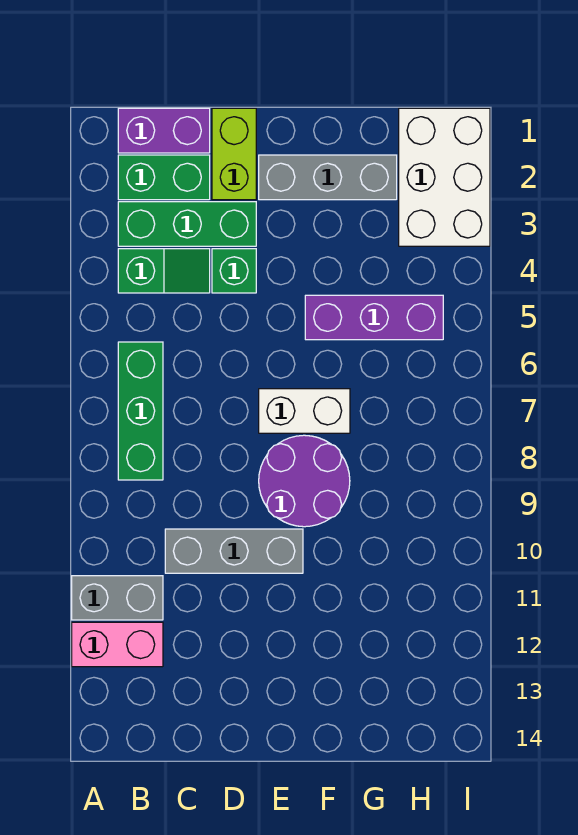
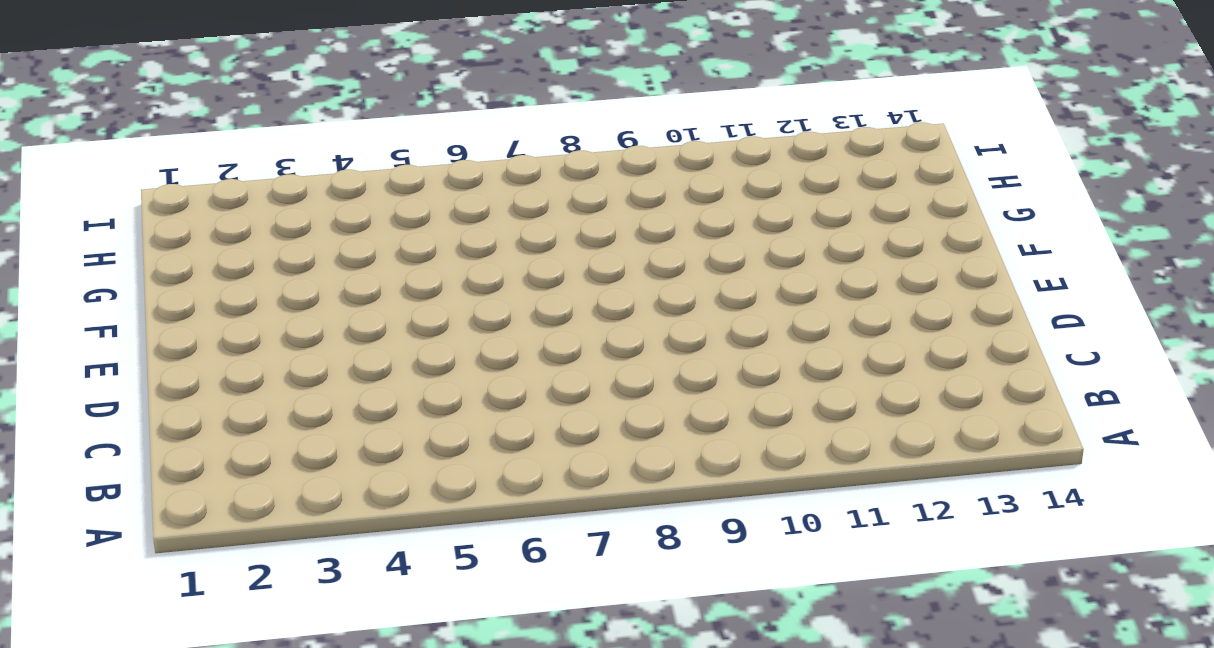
none -> grey brick A11:B11 level 1
none -> pink brick A12:B12 level 1
none -> purple brick B1:C1 level 1

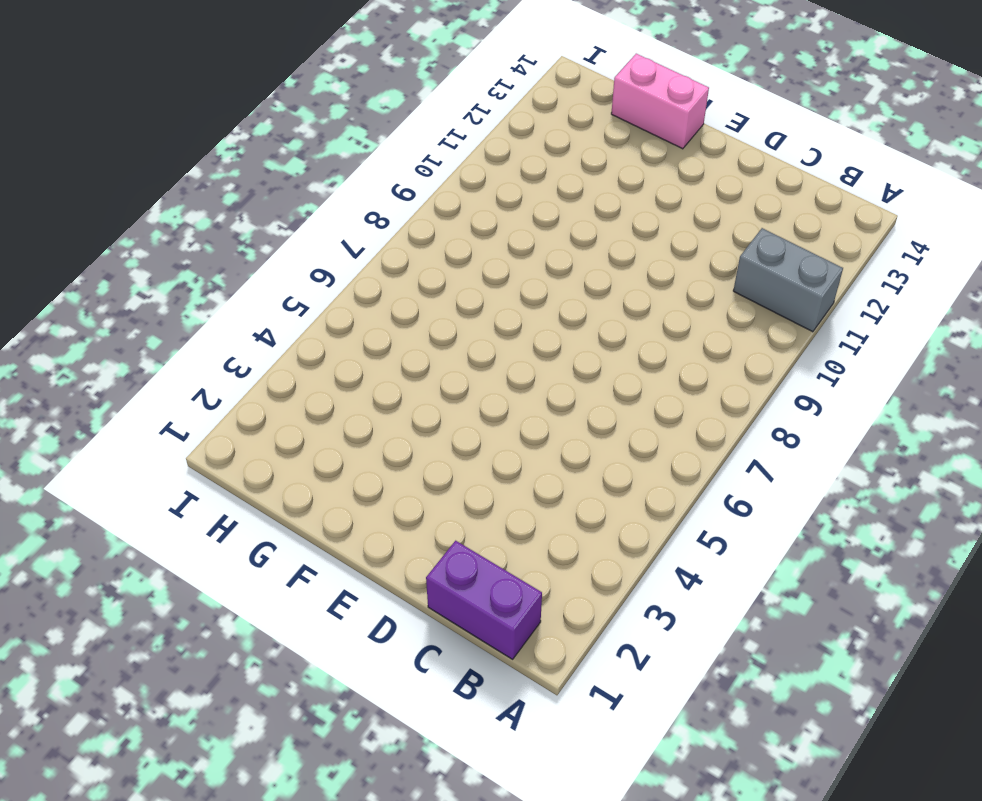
pink brick F14:G14 level 1 -> pink brick A12:B12 level 1
none -> green brick B2:C2 level 1
none -> green brick B3:D3 level 1
none -> green slope B4:C4 level 1 top B

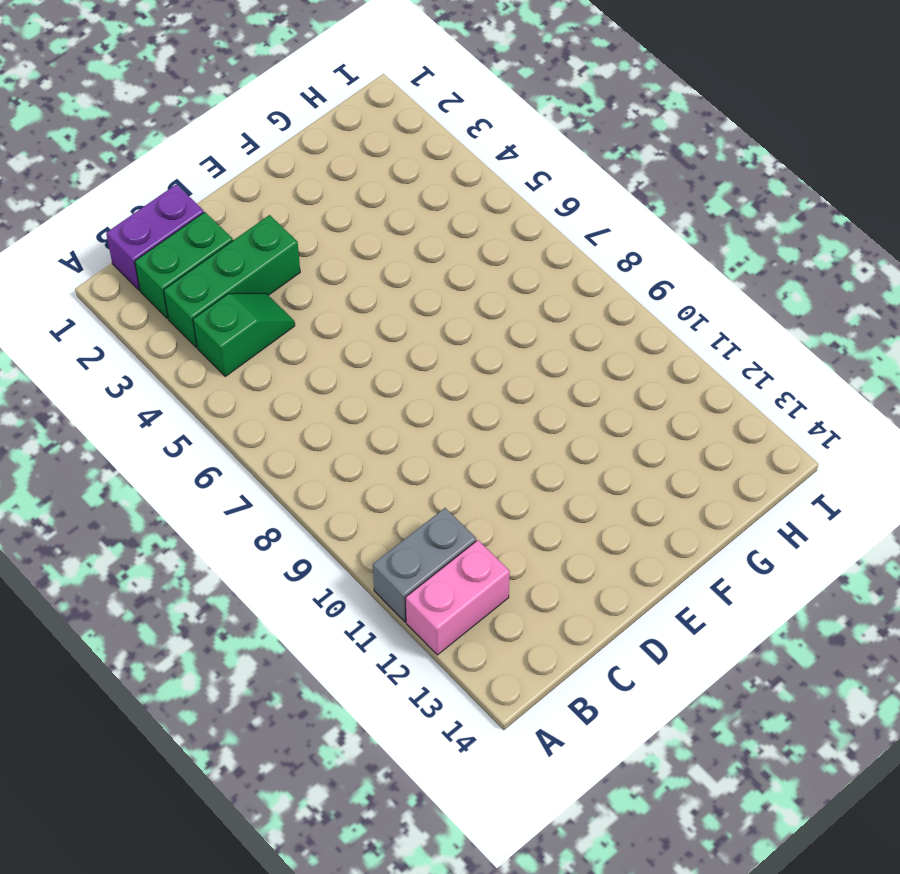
none -> green brick B6:B8 level 1
none -> grey brick C10:E10 level 1
none -> lime brick D1:D2 level 1

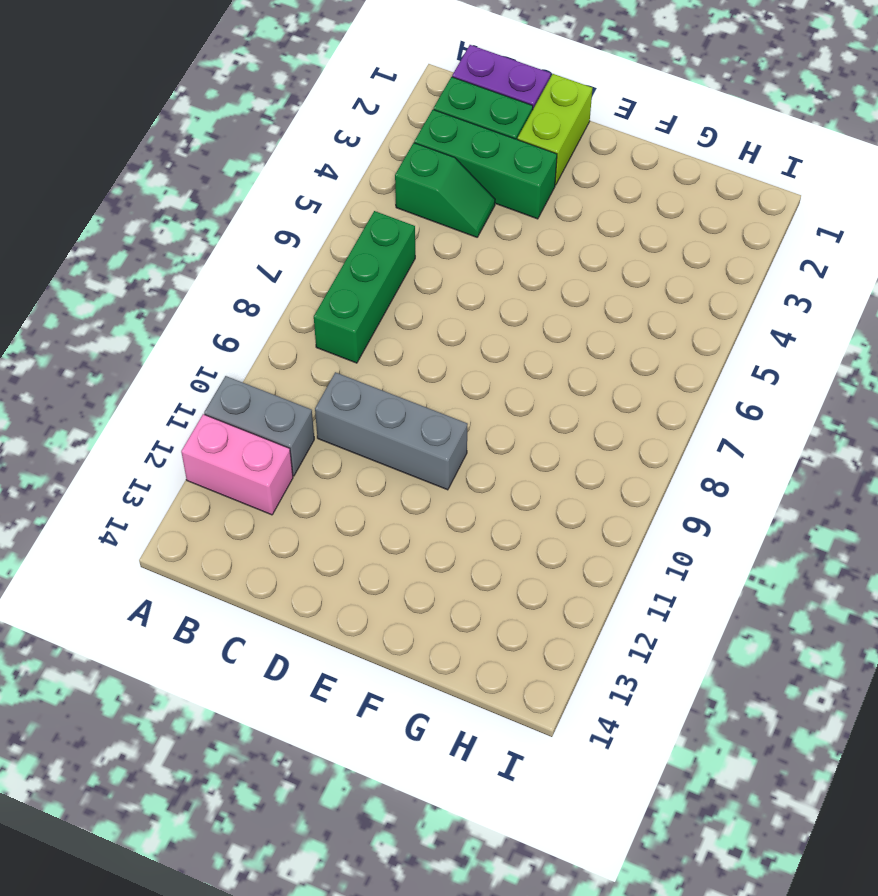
none -> green brick D4 level 1
none -> grey brick E2:G2 level 1
none -> white brick E7:F7 level 1

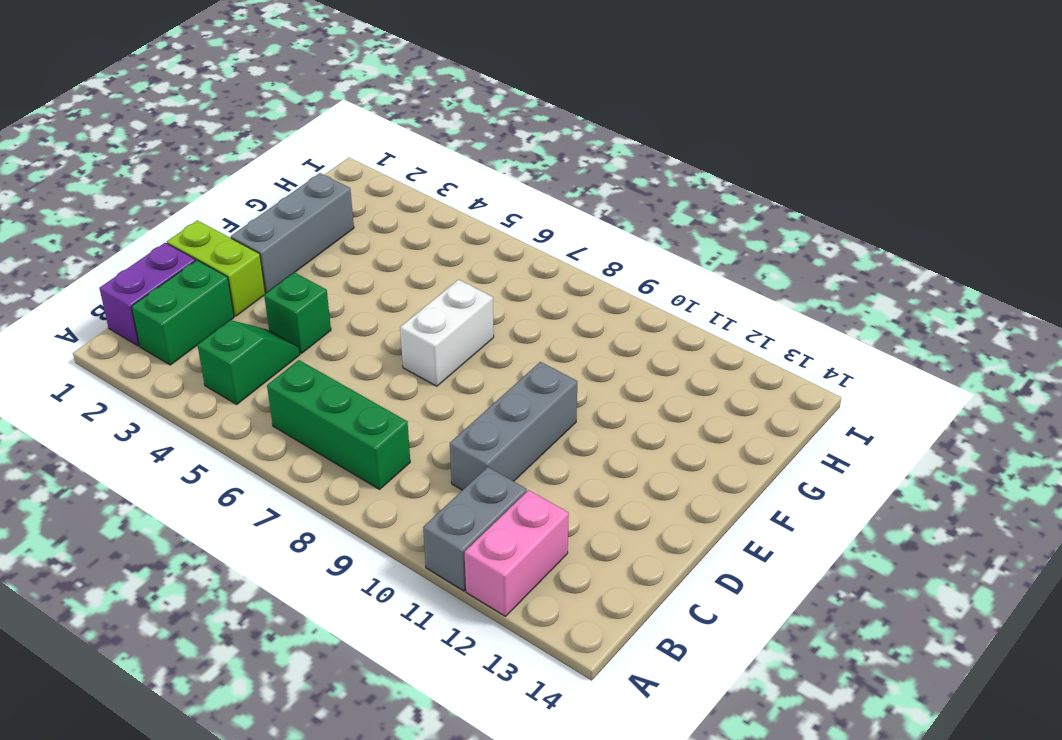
none -> green brick B3:D3 level 1
none -> purple round brick E8:F9 level 1
none -> purple brick F5:H5 level 1

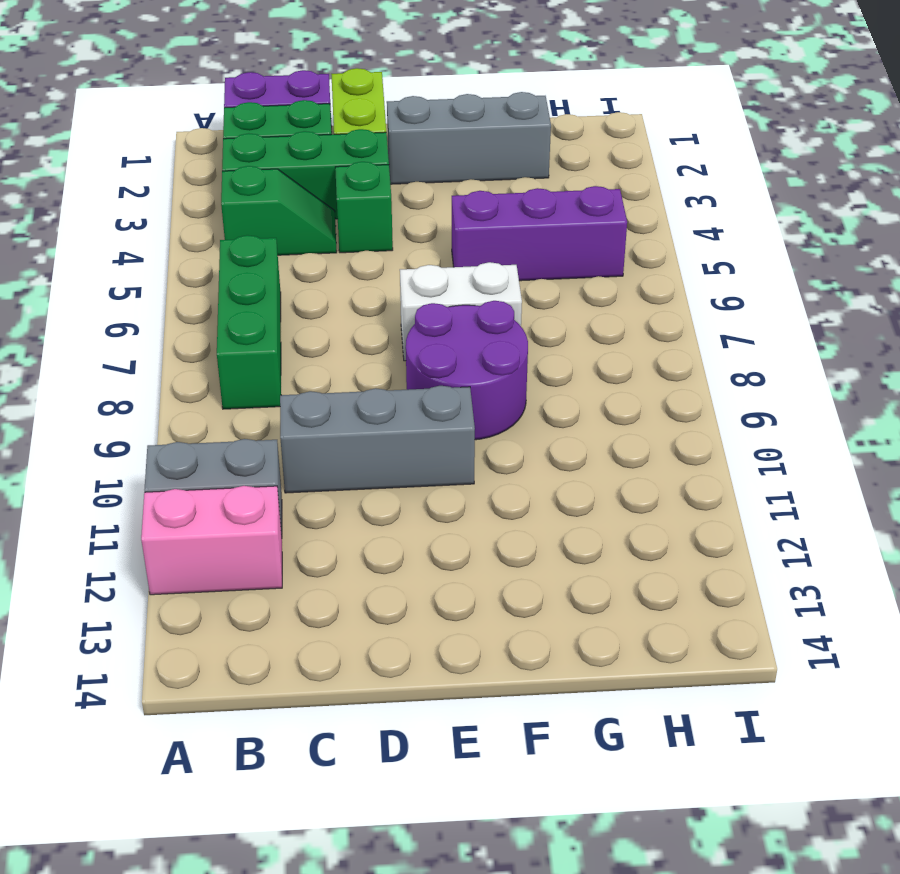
none -> white brick H1:I3 level 1

